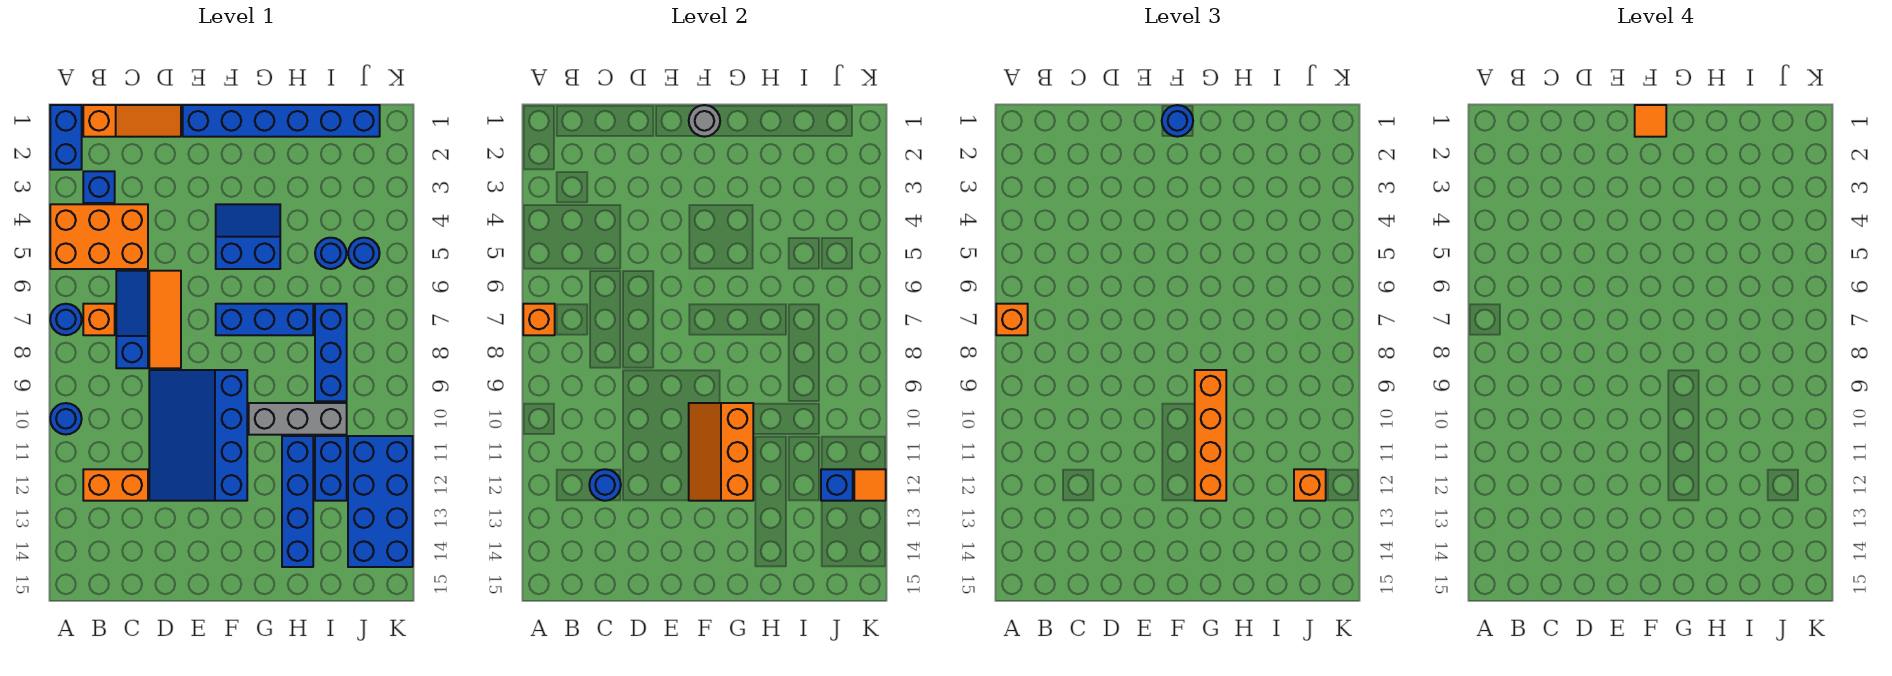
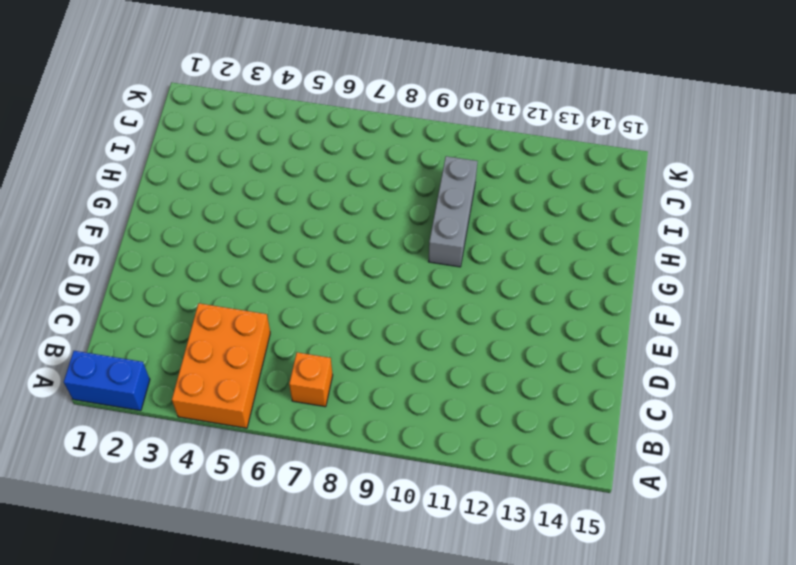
none -> blue round brick A7 level 1
none -> blue round brick A10 level 1
none -> orange slope B1:D1 level 1 top B
none -> blue brick B3 level 1

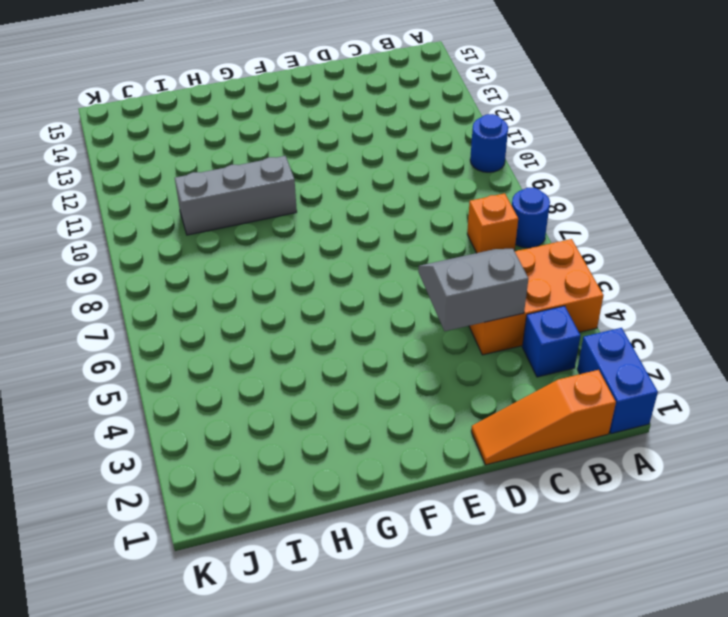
grey slope C4:D5 level 2 top 4 -> none
none -> orange brick B12:C12 level 1
none -> blue slope C6:C8 level 1 top 8
none -> orange tile D6:D8 level 1
none -> blue slope D9:F12 level 1 top F

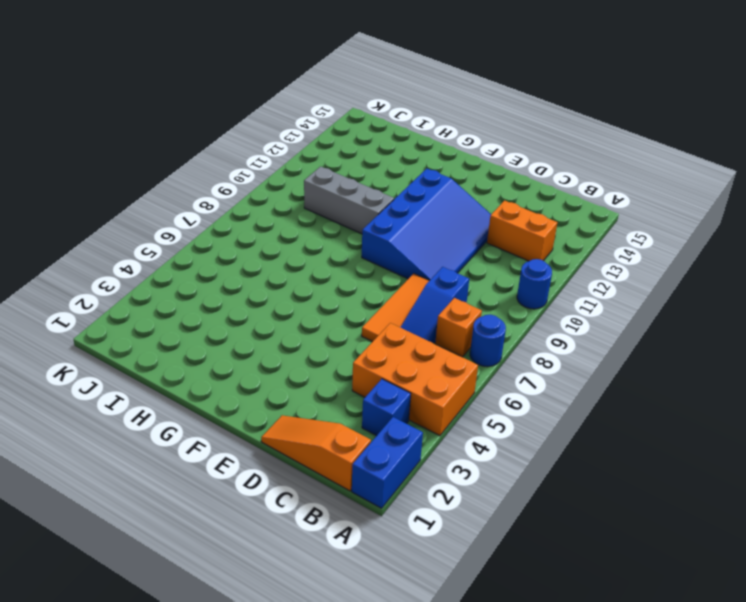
none -> blue brick E1:J1 level 1
none -> blue slope F4:G5 level 1 top 5
none -> blue brick F7:H7 level 1
none -> blue brick H11:H14 level 1

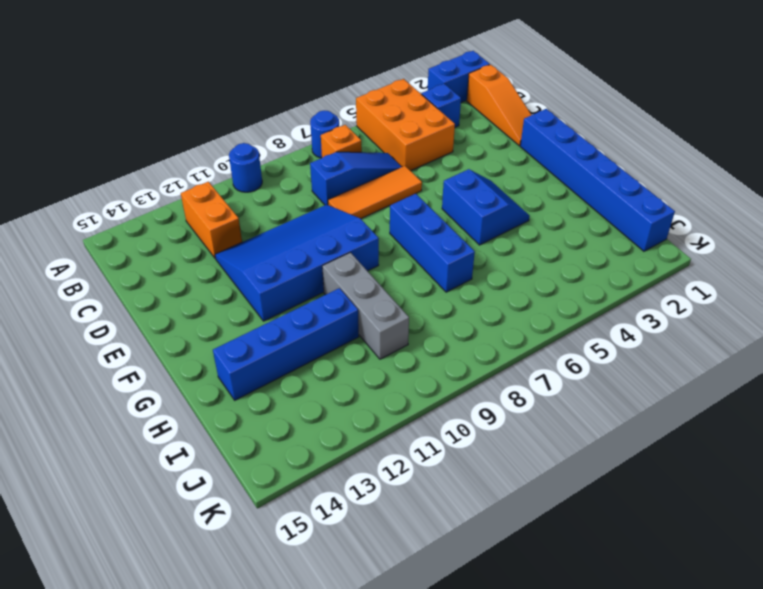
none -> blue round brick I5 level 1
none -> blue brick I7:I9 level 1
none -> blue brick I11:I12 level 1
none -> blue round brick J5 level 1

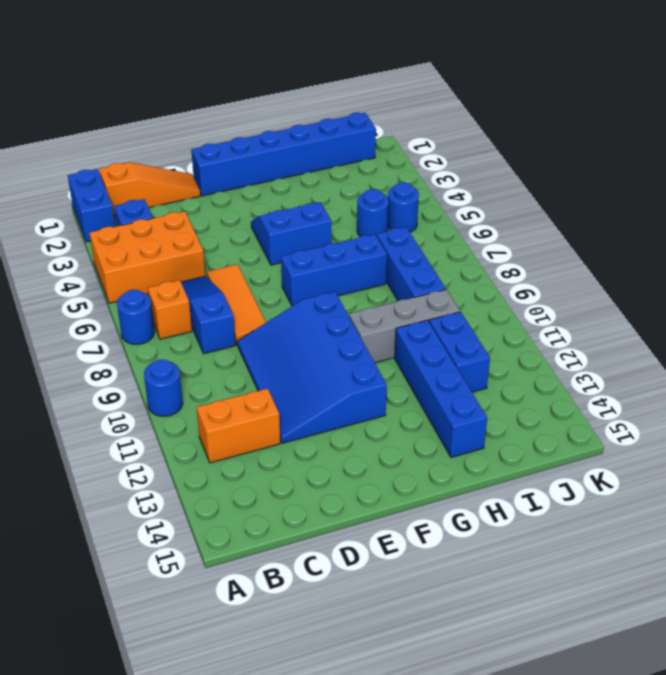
none -> blue brick J11:K14 level 1
none -> orange brick A7 level 2
none -> blue round brick C12 level 2
none -> grey round brick F1 level 2

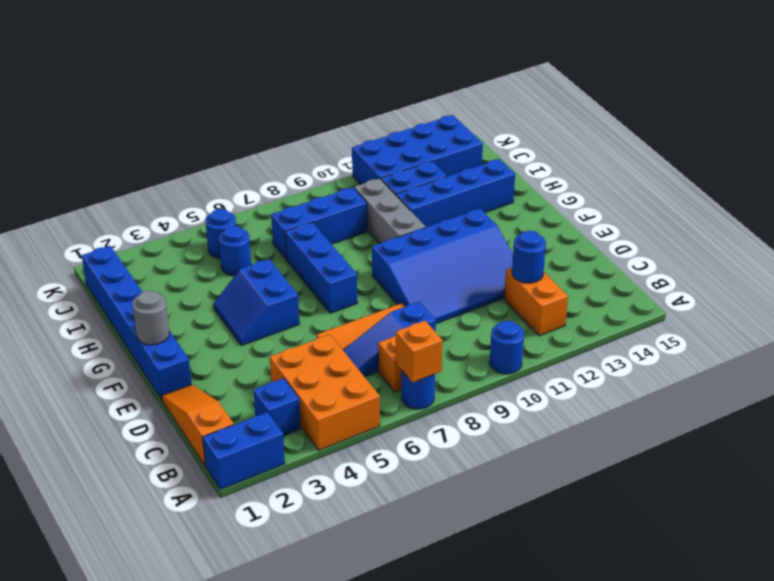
none -> orange slope F10:G12 level 2 top G
none -> blue brick J12 level 2
none -> orange tile K12 level 2
none -> orange brick A7 level 3

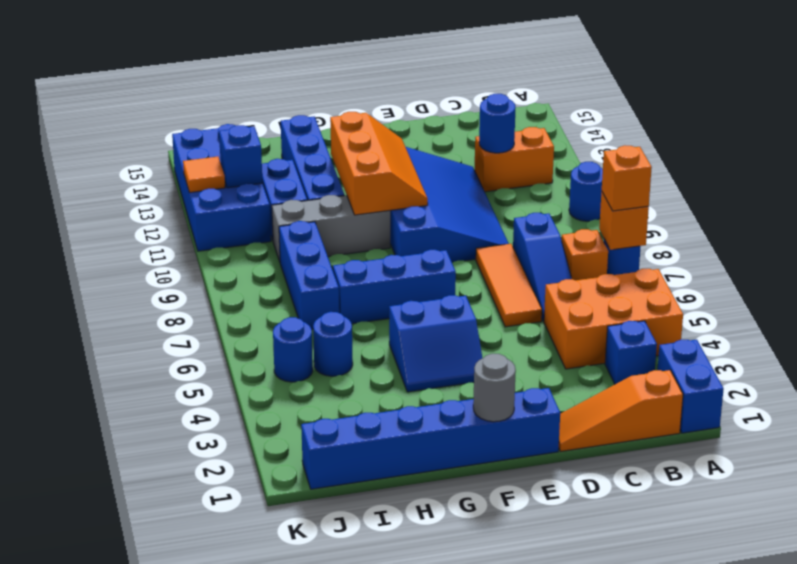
none -> blue round brick F1 level 3
none -> orange brick G9:G12 level 3
none -> orange brick J12 level 3
none -> orange tile F1 level 4

